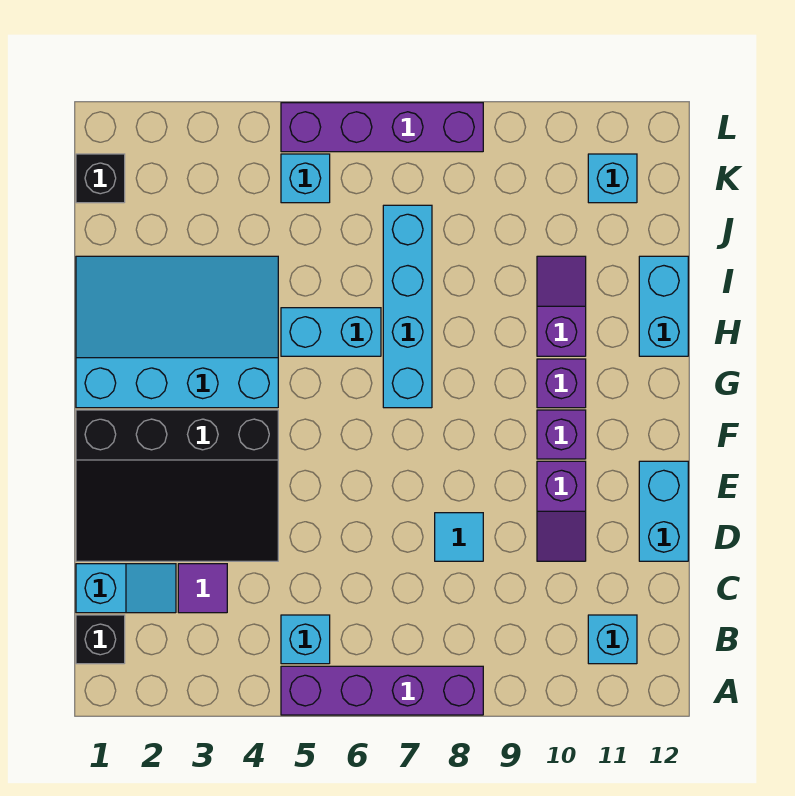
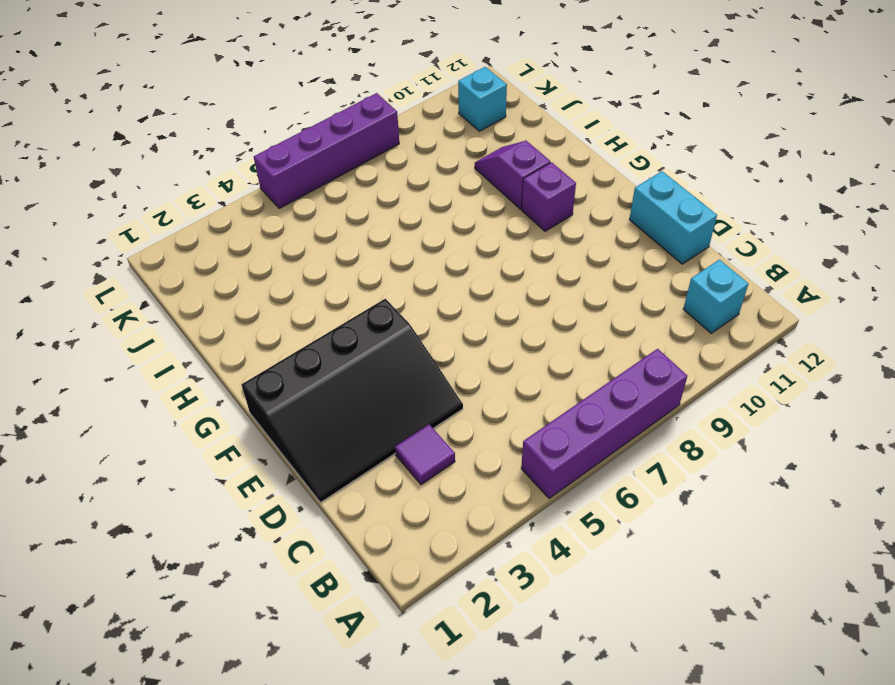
none -> black brick B1 level 1
none -> cyan brick B5 level 1
none -> cyan slope C1:C2 level 1 top 1

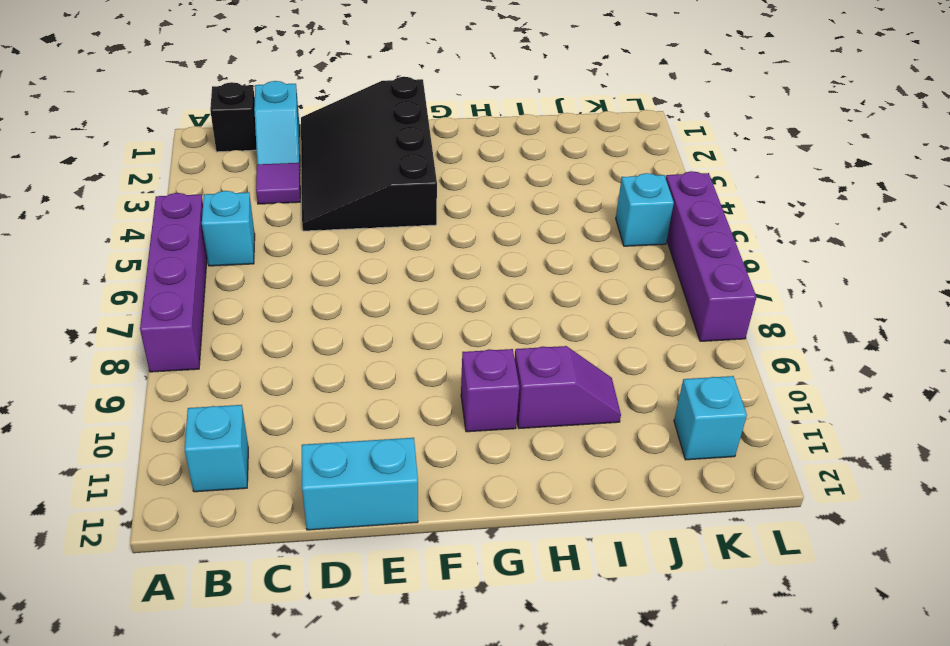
none -> cyan tile D8 level 1
none -> purple slope D10:E10 level 1 top E
none -> purple brick F10 level 1

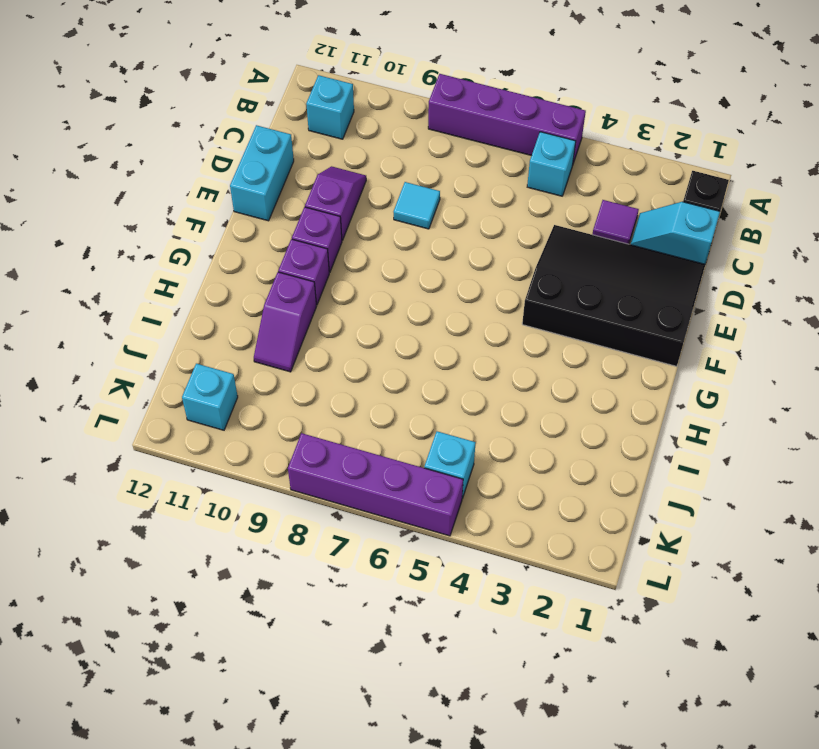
none -> cyan slope G1:I4 level 1 top G
none -> cyan brick G7:J7 level 1
none -> cyan brick H5:H6 level 1

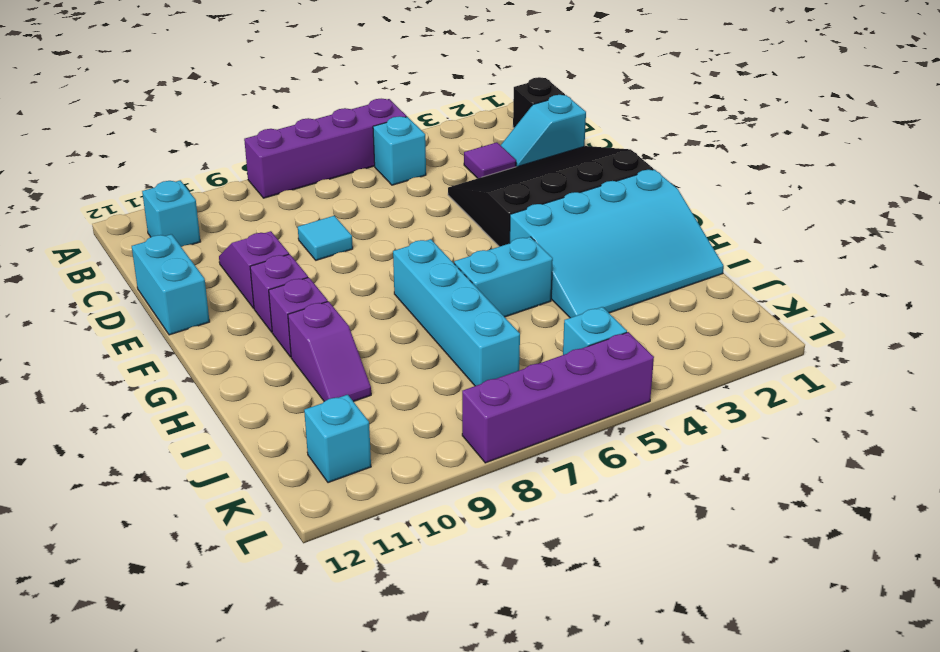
none -> cyan brick H12:I12 level 1
none -> black brick K1 level 1

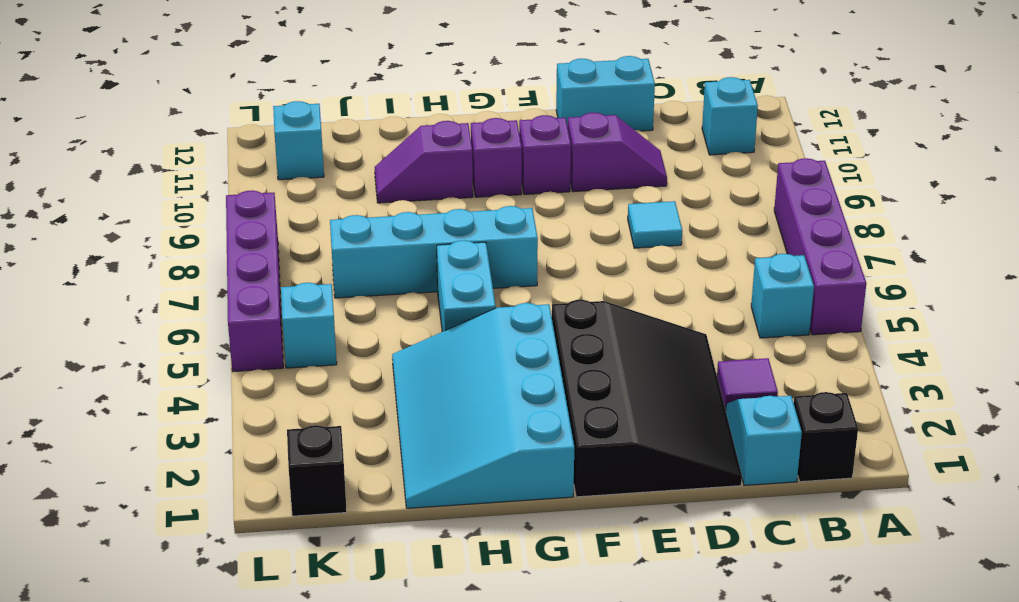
none -> cyan brick H12:I12 level 1

